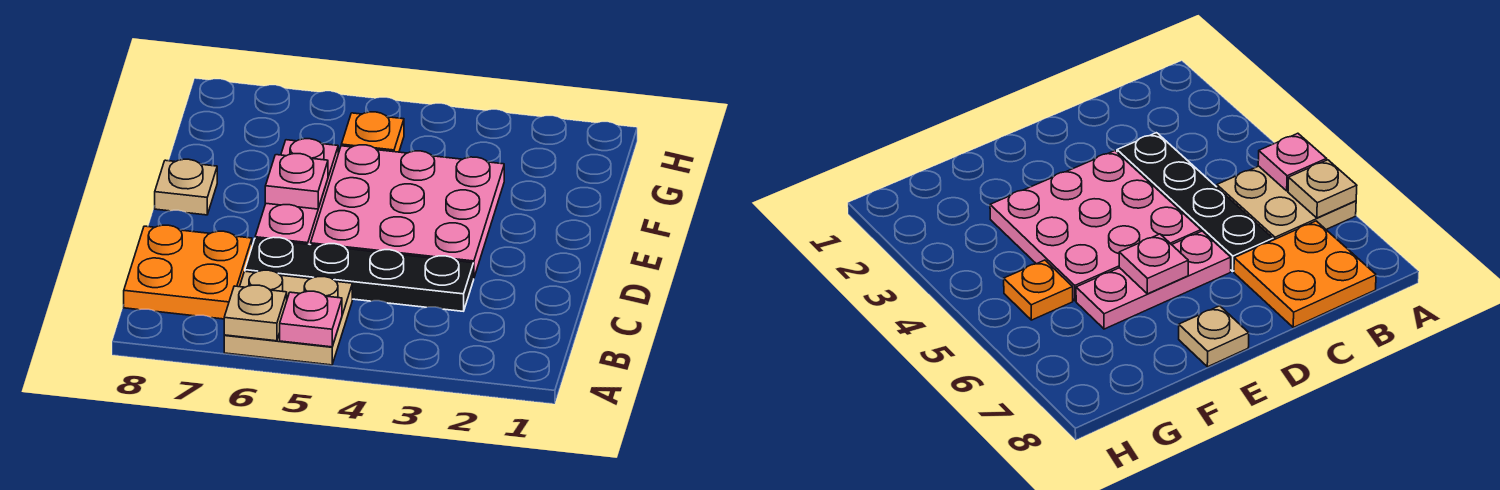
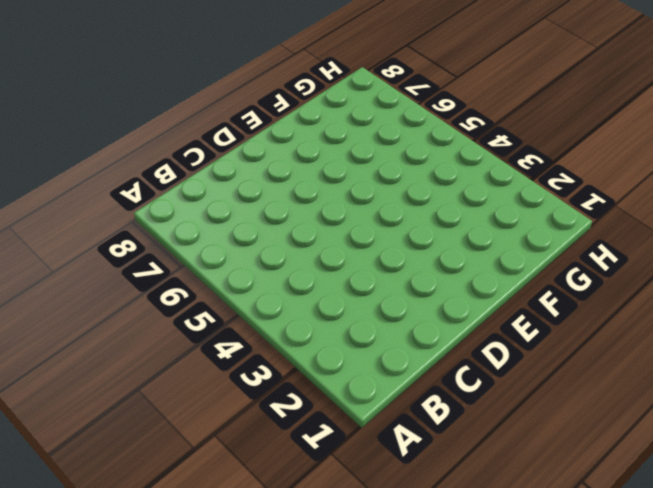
none -> tan plate A5:B6 level 1
none -> orange plate B7:C8 level 1

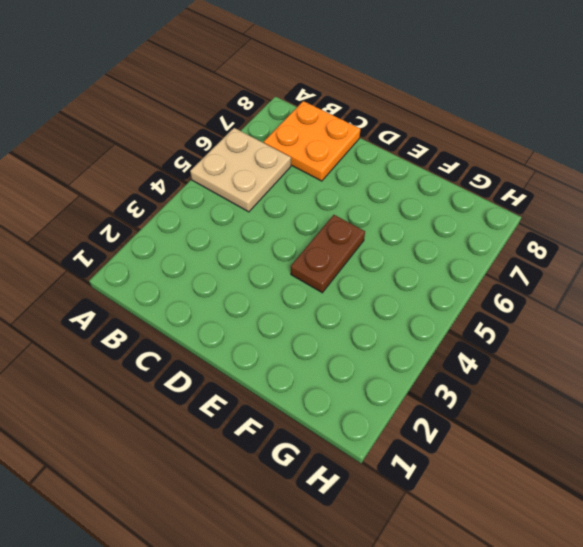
brown plate E4:E5 level 1 -> pink plate D3:F5 level 1
none -> black plate C3:C6 level 1
none -> pink plate D6:F6 level 1

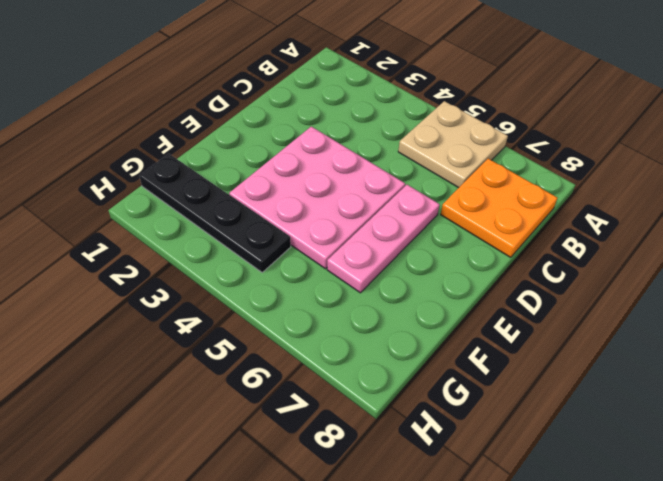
black plate G1:G4 level 1 -> black plate C3:C6 level 1
none -> tan plate E8 level 1
none -> orange plate G5 level 1

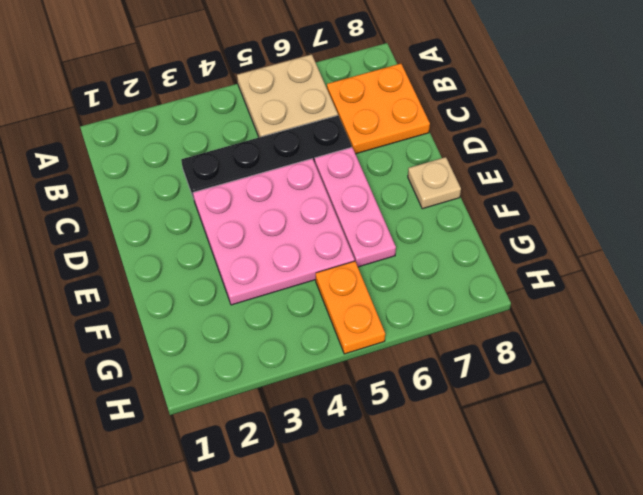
orange plate G5:H5 level 1 -> orange plate G5 level 1
none -> pink plate A5 level 2
none -> tan plate A6 level 2

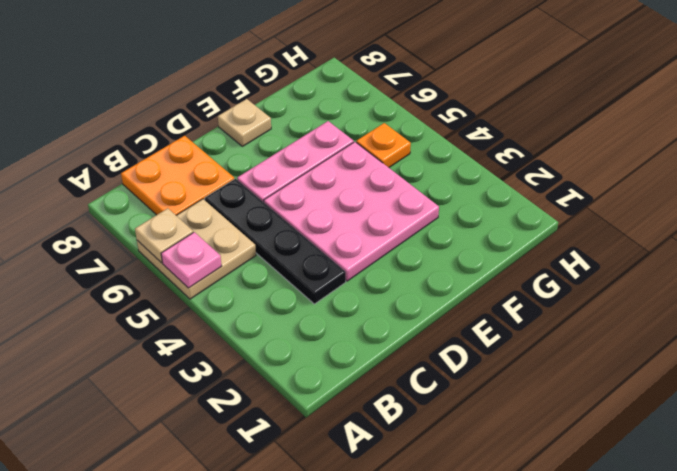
none -> pink plate E6 level 2

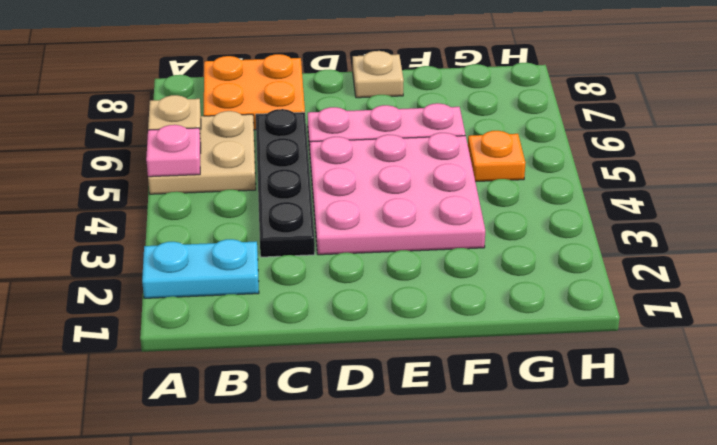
cyan plate A2:B2 level 1 -> none
none -> pink plate E6 level 2

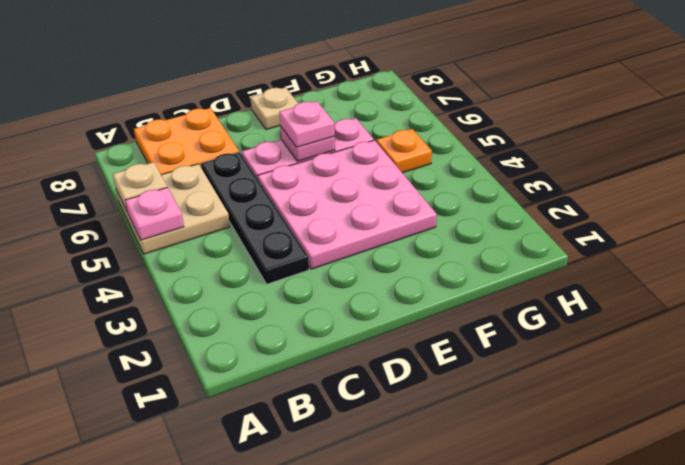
pink plate E6 level 3 -> none

